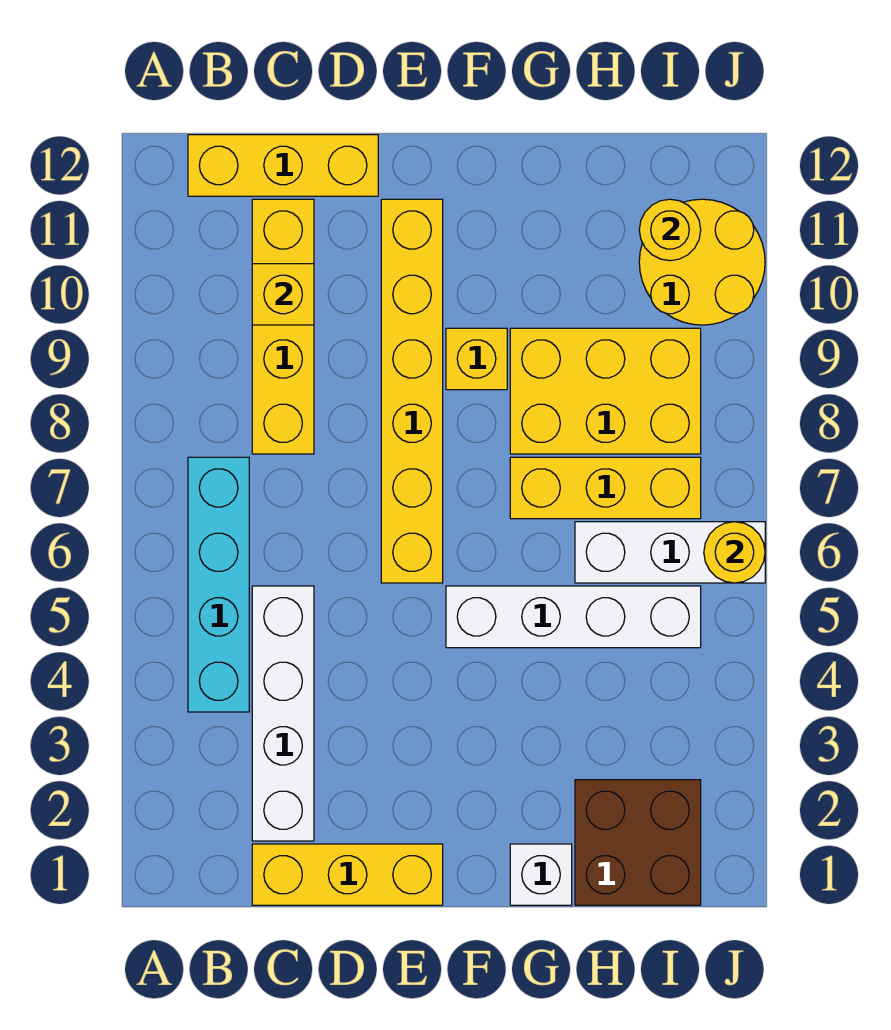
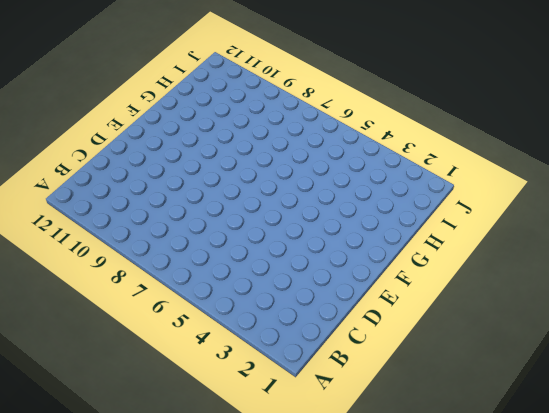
none -> cyan brick B4:B7 level 1
none -> yellow brick B12:D12 level 1
none -> yellow brick C1:E1 level 1

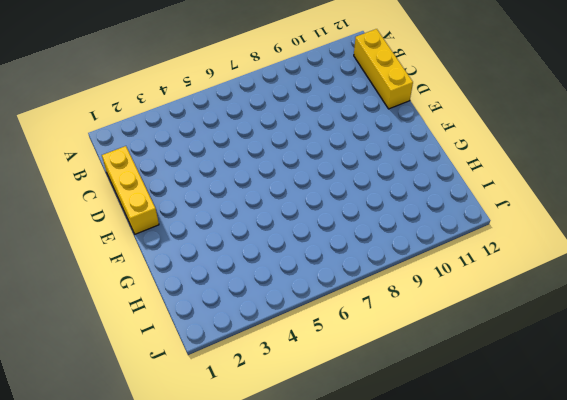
none -> cyan brick B4:B7 level 1
none -> white brick C2:C5 level 1
none -> yellow brick C8:C11 level 1

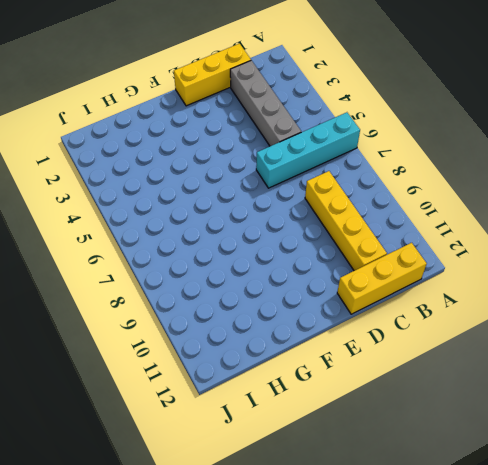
cyan brick A6:D6 level 1 -> cyan brick B4:B7 level 1
grey brick C2:C5 level 1 -> white brick C2:C5 level 1
none -> yellow brick E6:E11 level 1
none -> white brick F5:I5 level 1
none -> yellow brick F9 level 1

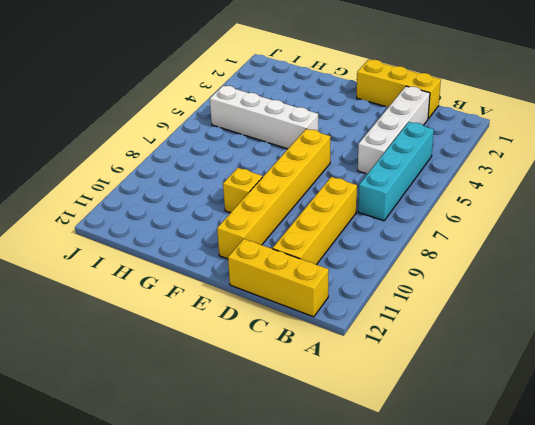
none -> white brick G1 level 1
none -> yellow brick G7:I7 level 1
none -> yellow brick G8:I9 level 1

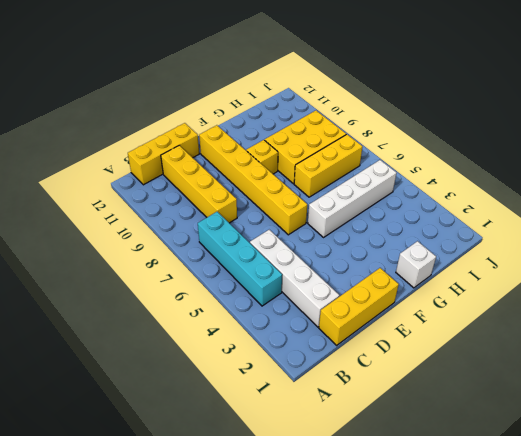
none -> brown brick H1:I2 level 1
none -> white brick H6:J6 level 1
none -> yellow round brick I10:J11 level 1

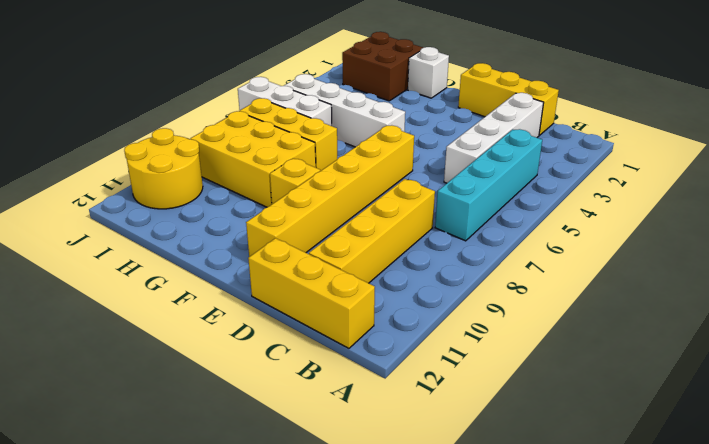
none -> yellow brick C10 level 2
none -> yellow round brick I11 level 2
none -> yellow round brick J6 level 2

